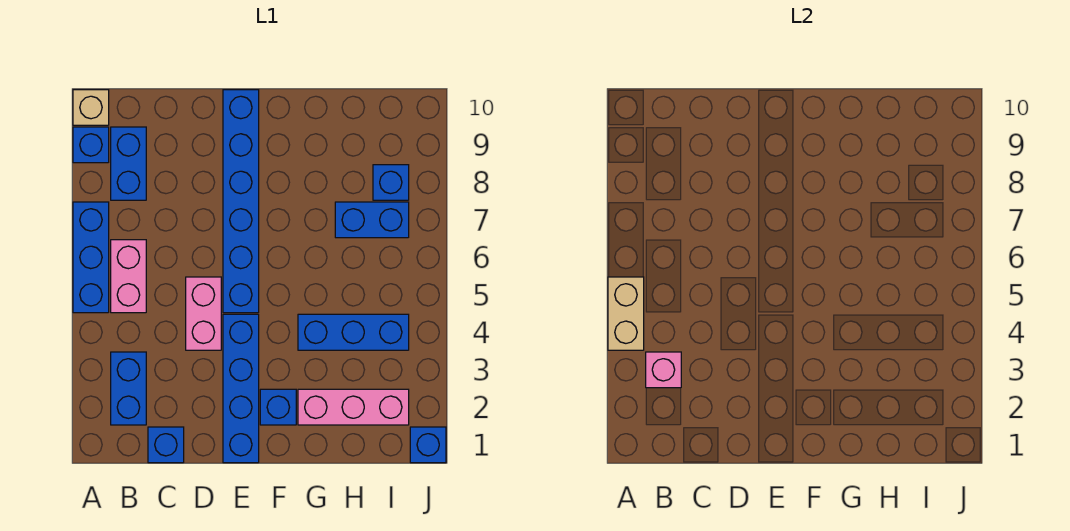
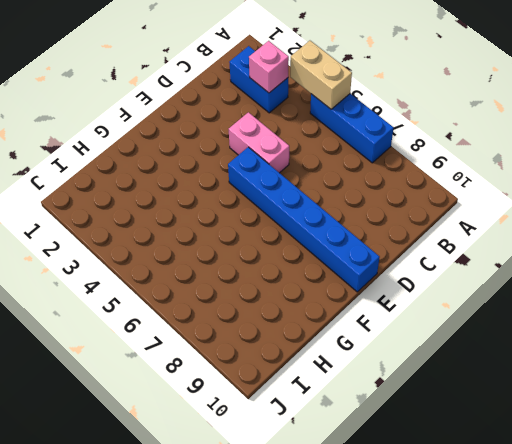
none -> blue brick A9 level 1
none -> tan brick A10 level 1
none -> pink brick B5:B6 level 1

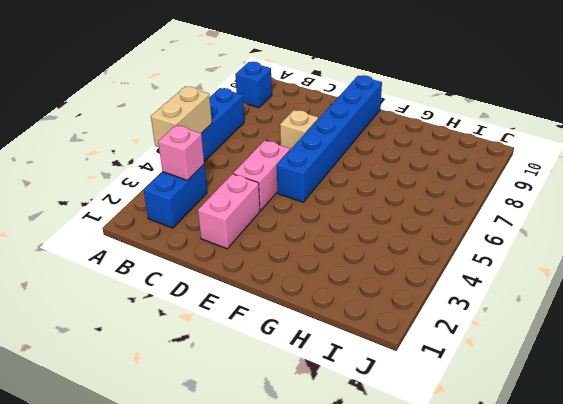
pink brick D2:D3 level 1 -> pink brick B5:B6 level 1
tan brick D7 level 1 -> tan brick A10 level 1
none -> blue brick B8:B9 level 1
none -> blue brick C1 level 1
none -> blue brick E1:E4 level 1

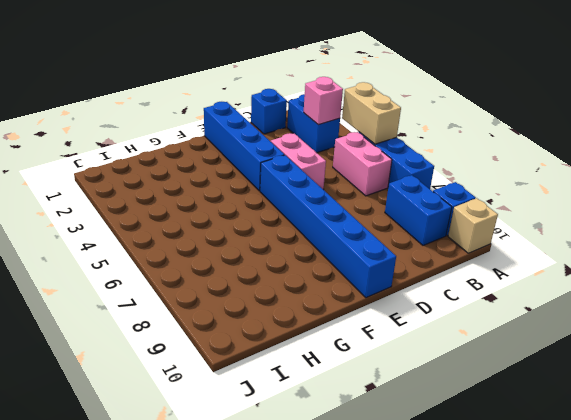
none -> blue brick F2 level 1
none -> pink brick G2:I2 level 1
none -> blue brick G4:I4 level 1

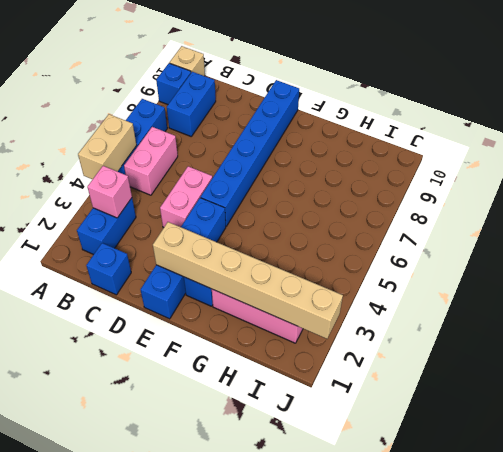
tan brick E2:J2 level 2 -> none
none -> blue brick G4:I4 level 1
none -> blue brick H7:I7 level 1
none -> blue brick I8 level 1

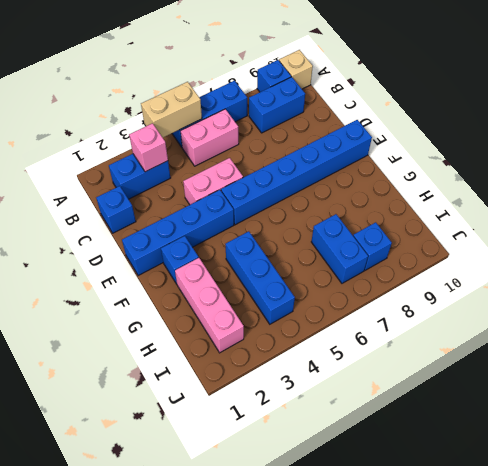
none -> blue brick J1 level 1

